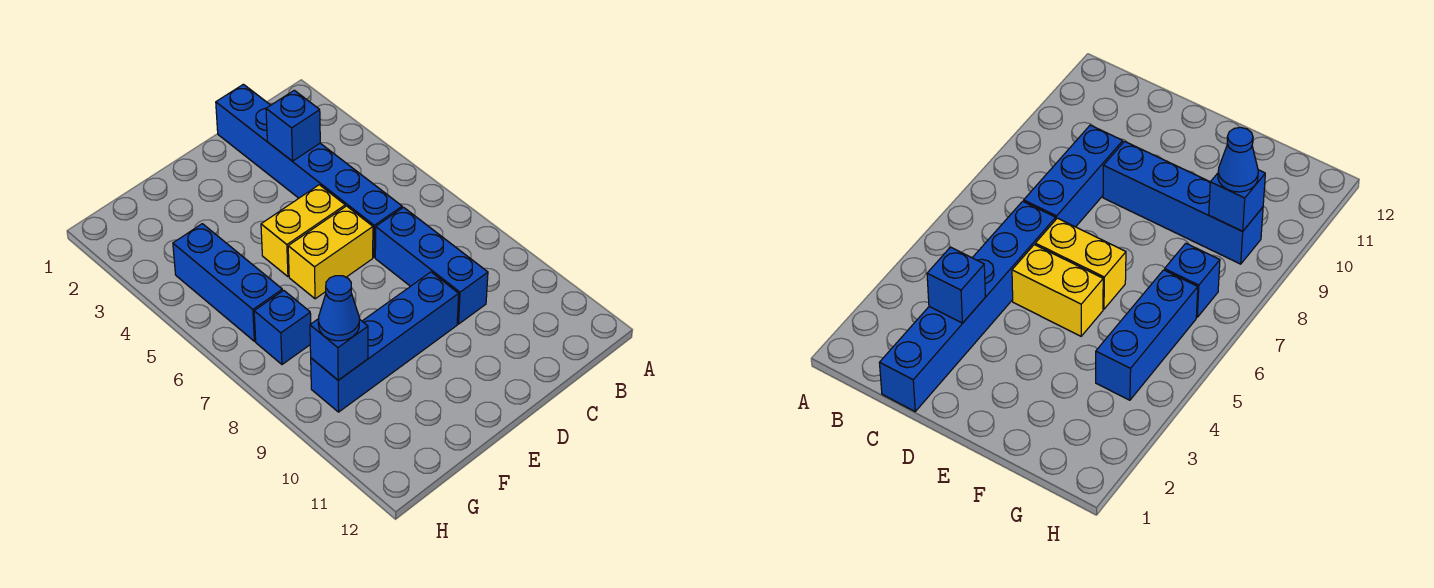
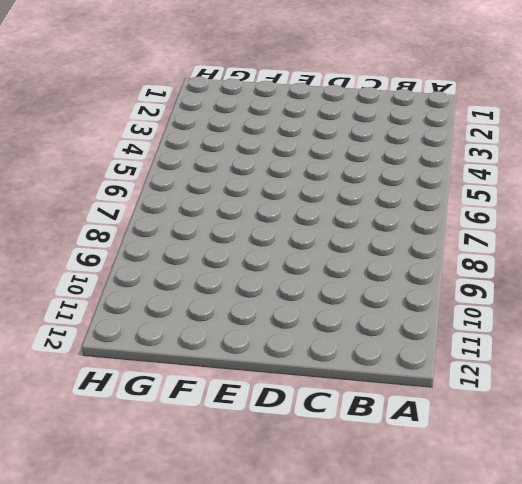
none -> blue brick C1:C6 level 1
none -> blue brick C7:C9 level 1

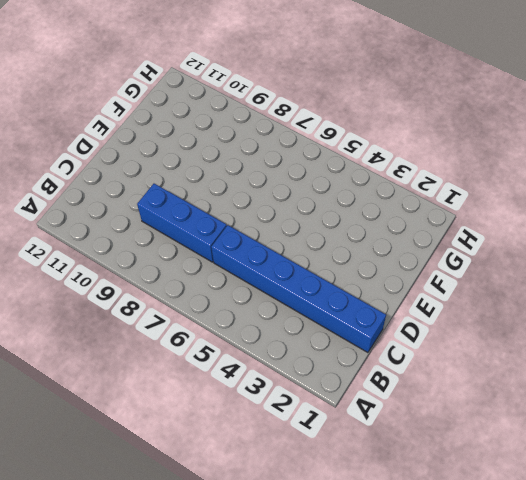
none -> yellow brick D5:E5 level 1
none -> yellow brick D6:E6 level 1

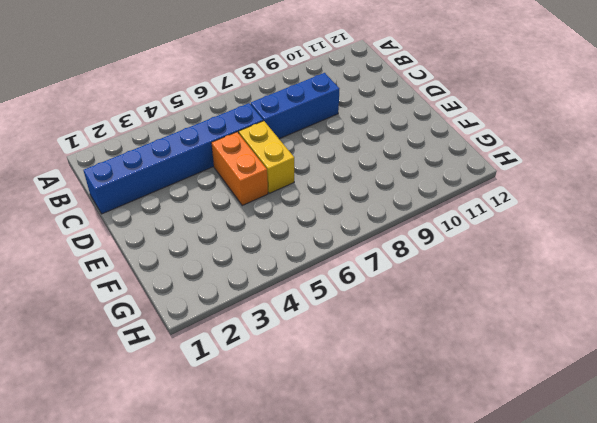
orange brick D5:E5 level 1 -> yellow brick D5:E5 level 1
none -> blue brick D9:G9 level 1
none -> blue brick G4:G6 level 1

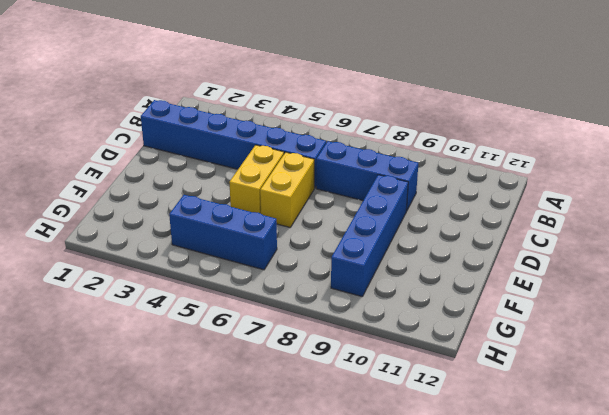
none -> blue brick G7 level 1
none -> blue brick C3 level 2

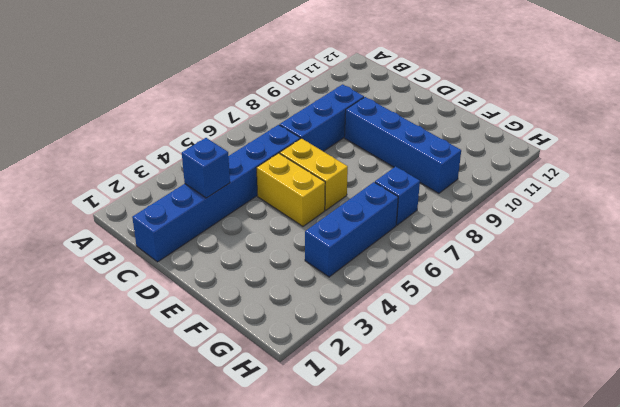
none -> blue brick G9 level 2
none -> blue cone G9 level 3

